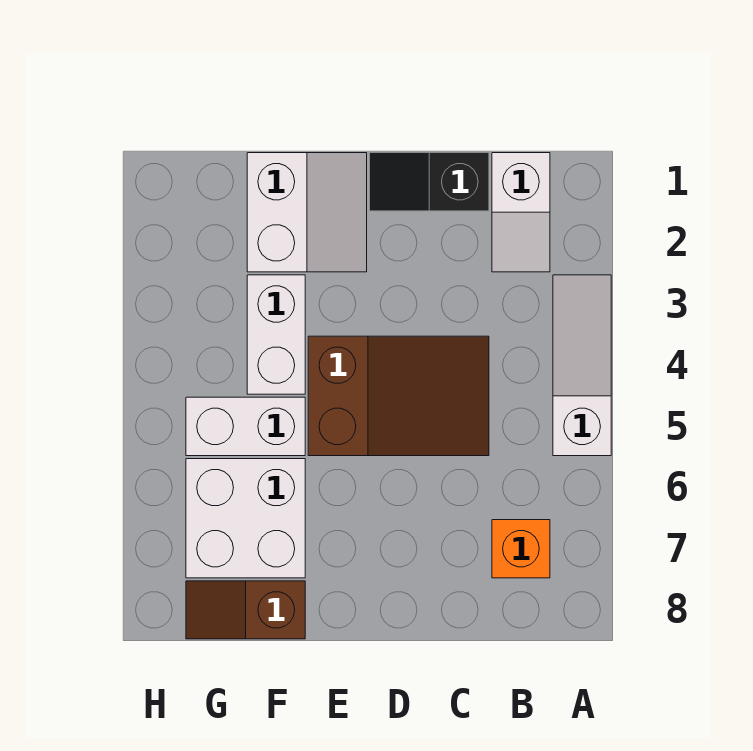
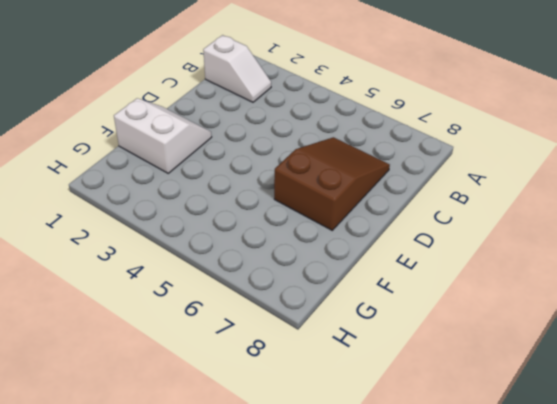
brown slope C6:E7 level 1 top E -> brown slope C4:E5 level 1 top E
none -> white slope A3:A5 level 1 top 5
none -> orange brick B7 level 1

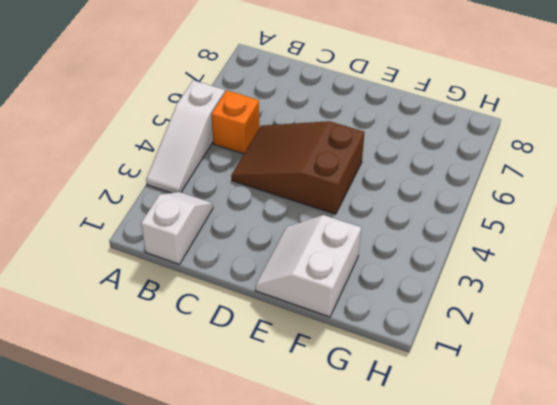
orange brick B5 level 1 -> orange brick B7 level 1
none -> black slope C1:D1 level 1 top C
none -> white brick F3:F4 level 1

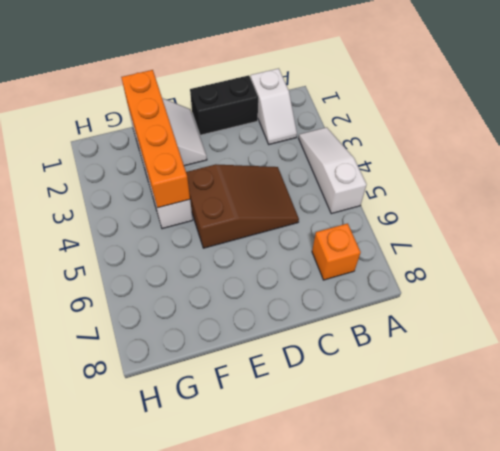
black brick C1:D1 level 1 -> black slope C1:D1 level 1 top C
orange brick F1:F4 level 2 -> none
none -> white brick F5:G5 level 1
none -> white brick F6:G7 level 1

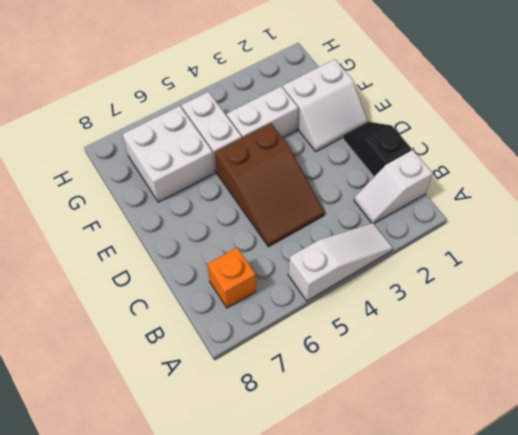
none -> brown slope F8:G8 level 1 top F

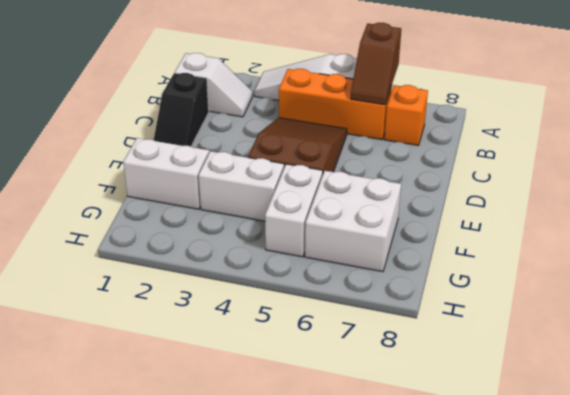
brown slope A6:B6 level 2 top A -> brown slope F8:G8 level 1 top F
orange brick B4:B6 level 1 -> none

